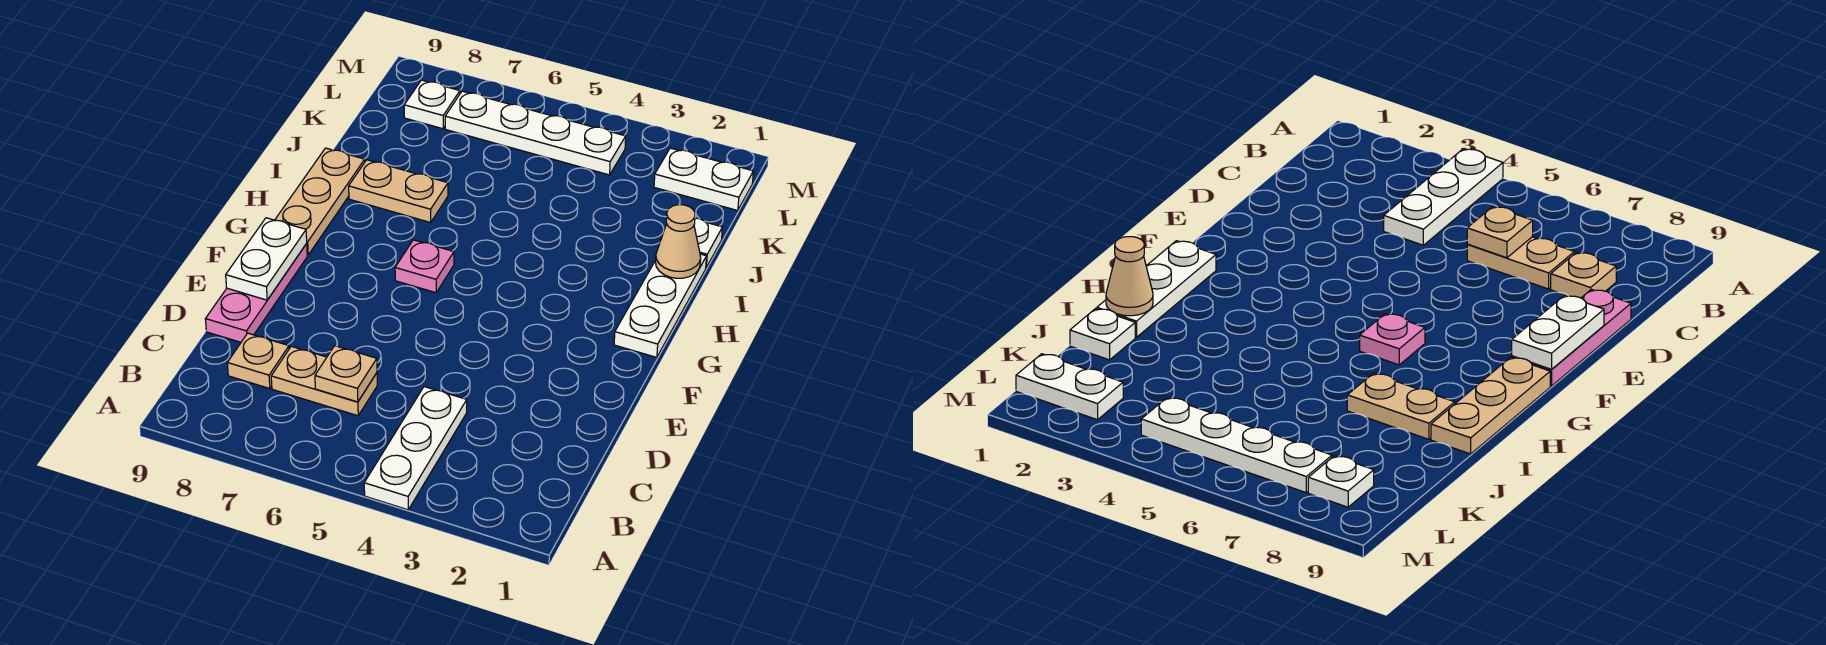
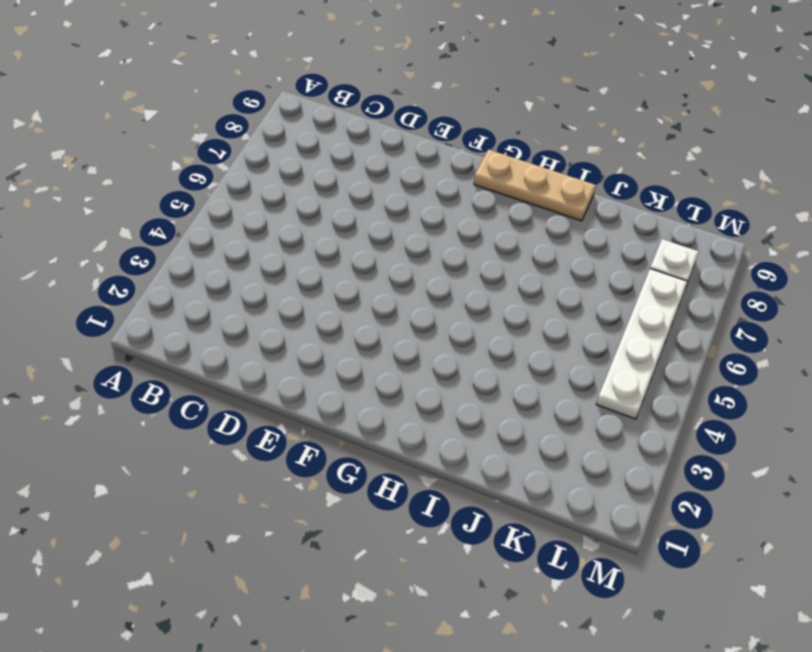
none -> white plate A4:C4 level 1
none -> tan plate C6:C7 level 1
none -> tan plate C8 level 1

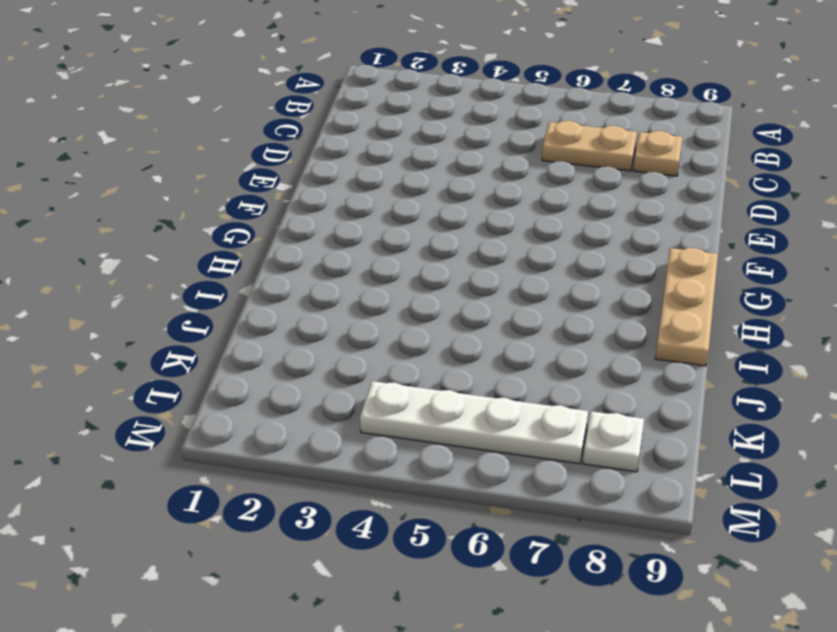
none -> white plate A4:C4 level 1
none -> pink plate D9:F9 level 1
none -> white plate G1:I1 level 1

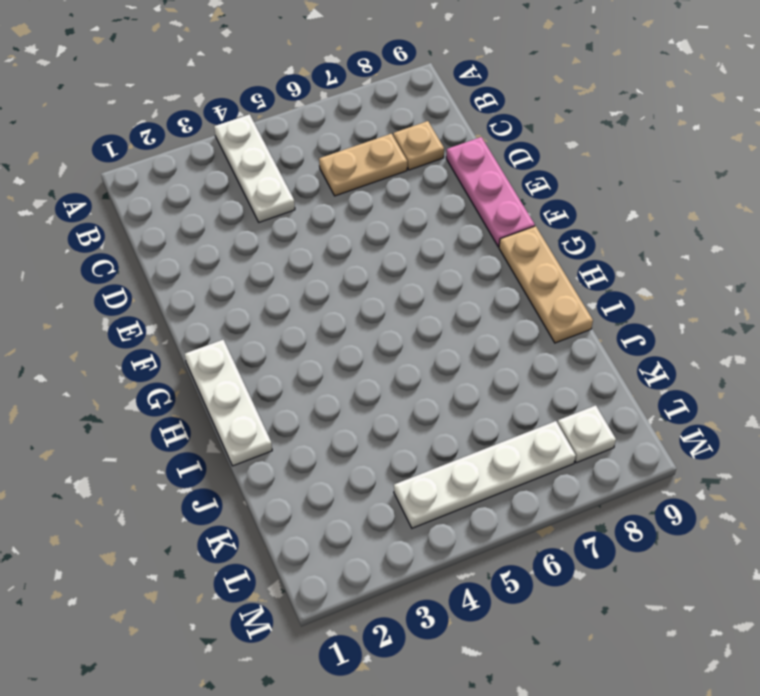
none -> pink plate G6 level 1
none -> tan plate I7:I8 level 1
none -> white plate J1 level 1

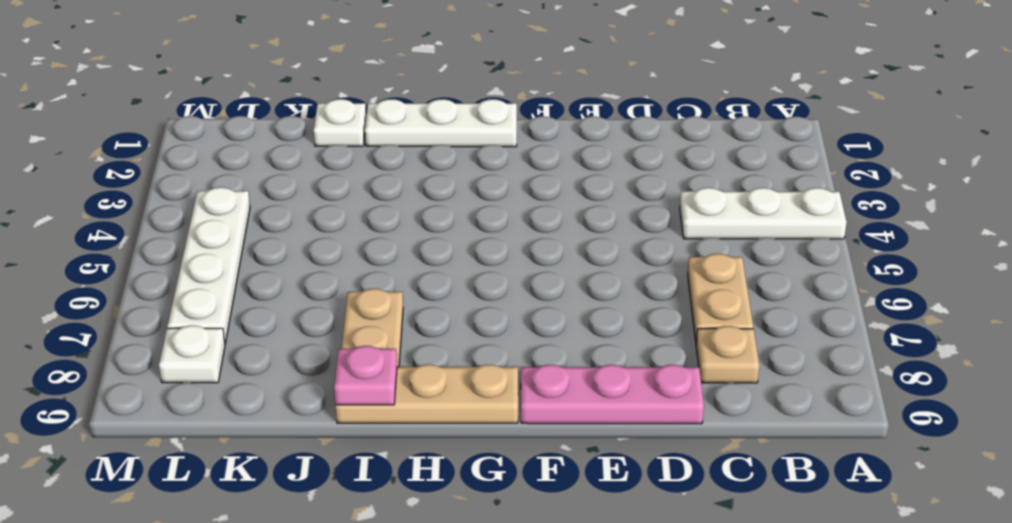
pink plate I9 level 2 -> pink plate G6 level 1
none -> white plate L1:L2 level 1
none -> tan plate C6 level 2
none -> white plate E9:F9 level 2

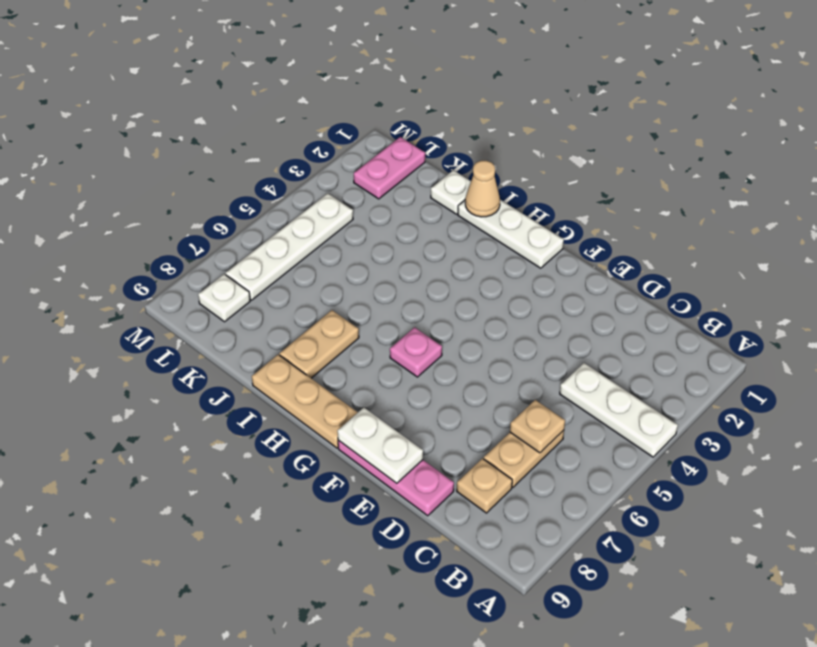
pink plate L1:L2 level 1 -> white plate L1:L2 level 1

